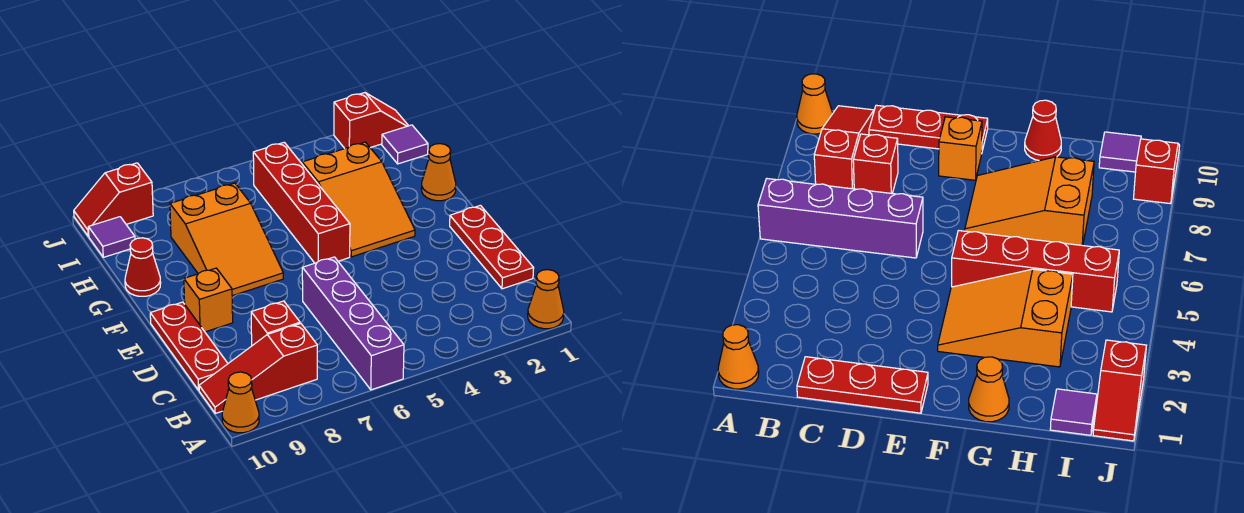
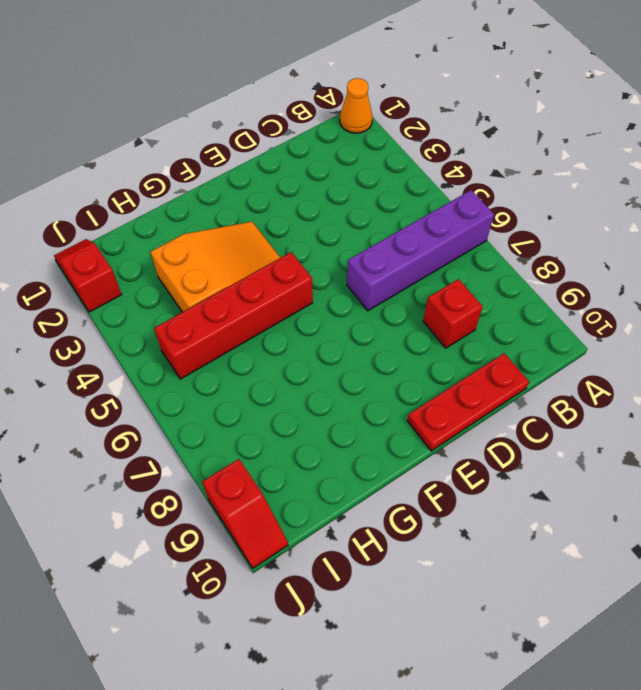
none -> orange cone A10 level 1
none -> red slope B8:B10 level 1 top 8
none -> red plate C1:E1 level 1

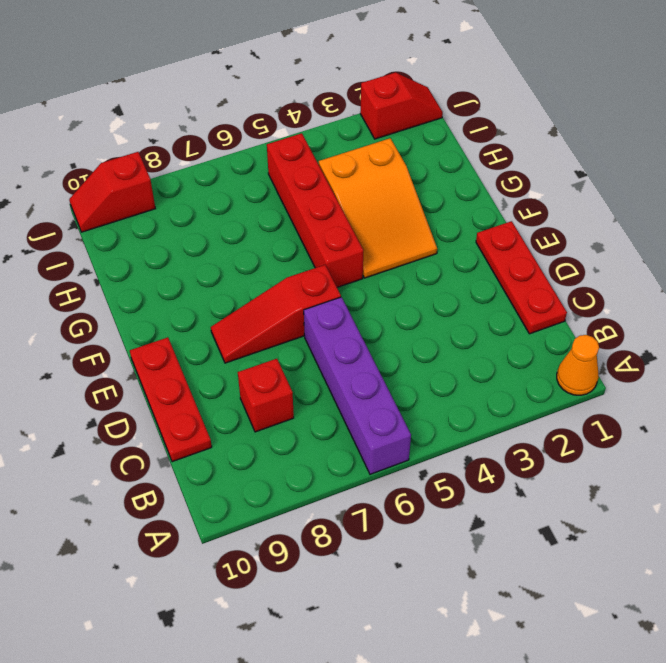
red slope E6:E8 level 1 top 6 -> red slope B8:B10 level 1 top 8
none -> orange cone A10 level 1
none -> orange brick E9 level 1
none -> orange slope F7:H8 level 1 top H

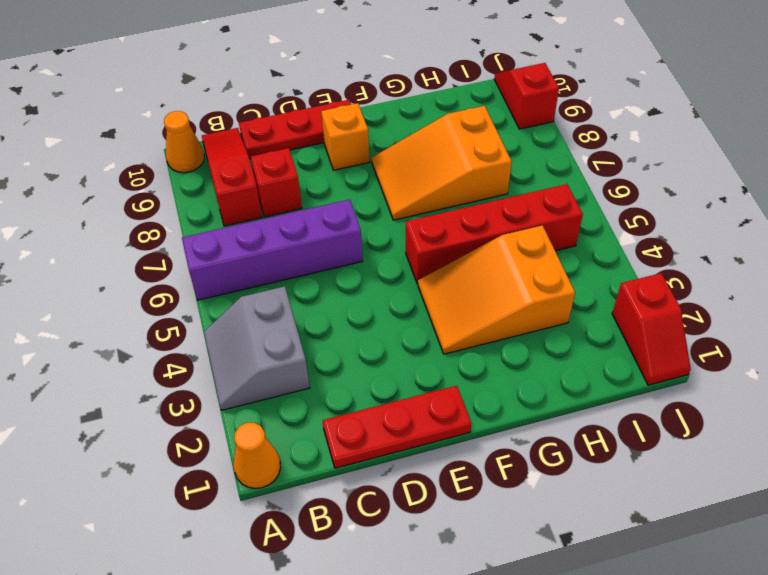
grey slope A3:B4 level 1 top B -> none
none -> orange cone G1 level 1
none -> red cone G10 level 1
none -> purple tile I1 level 1

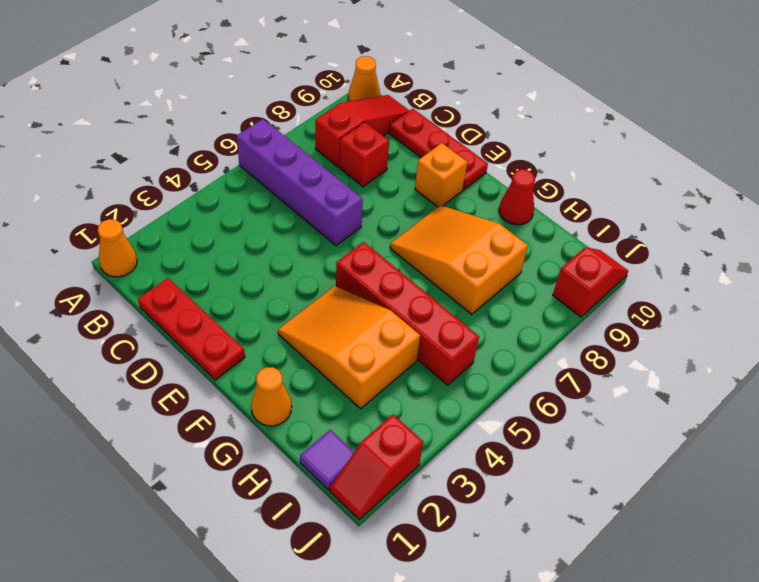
none -> purple tile I10 level 1

